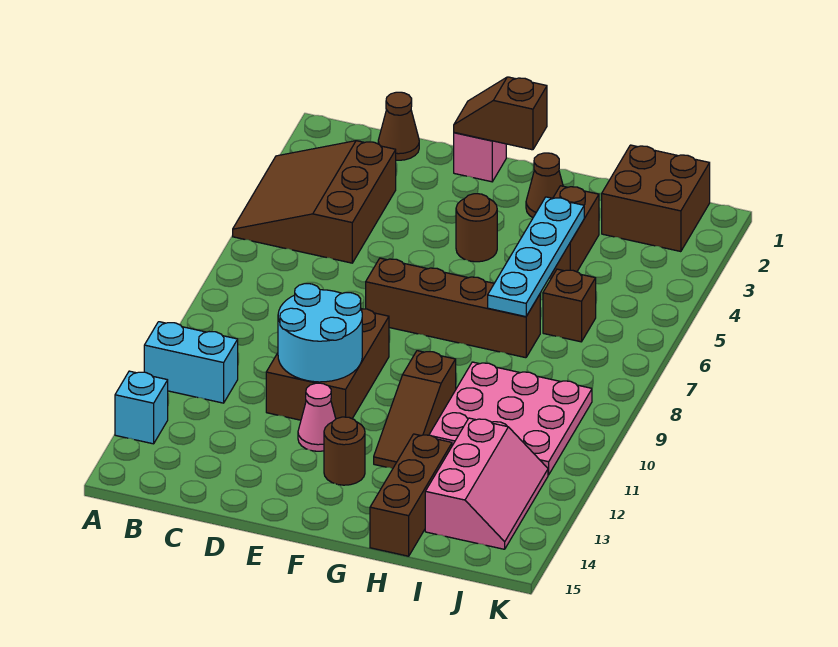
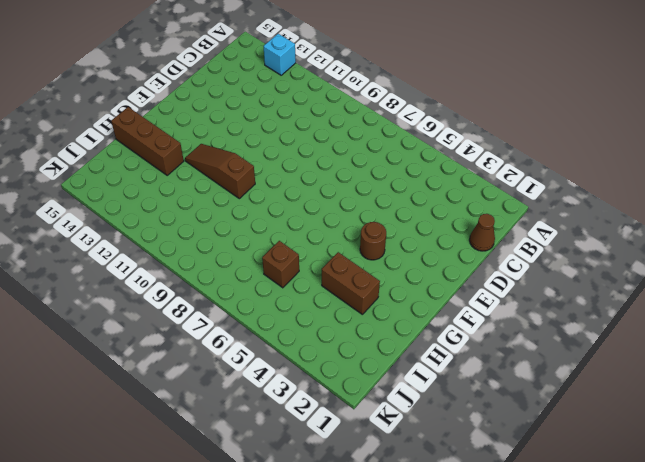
none -> brown slope A3:C5 level 1 top C
none -> cyan brick A11:B11 level 1
none -> brown brick D9:E11 level 1

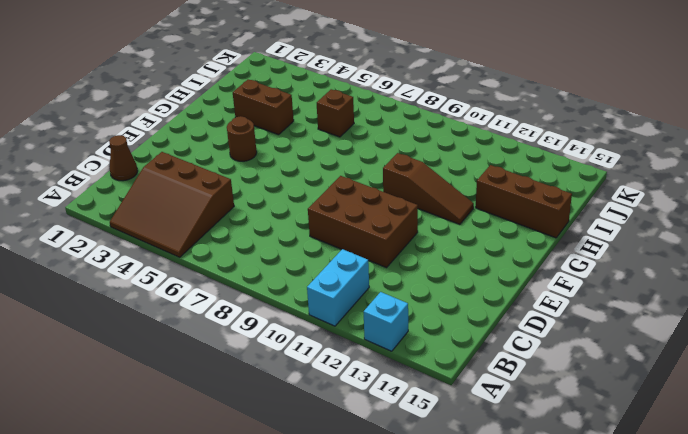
none -> pink brick E1 level 1
none -> brown brick E7:H7 level 1
none -> pink cone E12 level 1

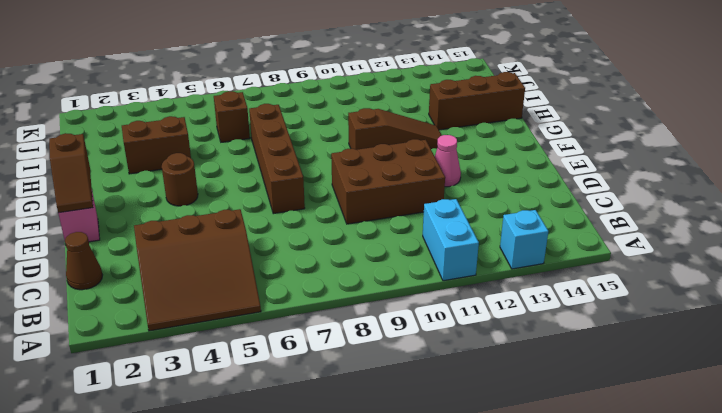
none -> brown round brick F13 level 1
none -> brown cone G2 level 1
none -> pink plate H9:J11 level 1

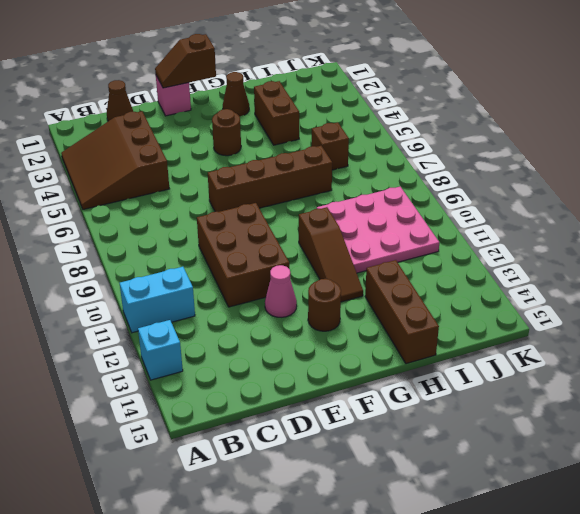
none -> brown brick I1:J2 level 1
none -> pink slope I12:J14 level 1 top I
none -> cyan round brick D10:E11 level 2

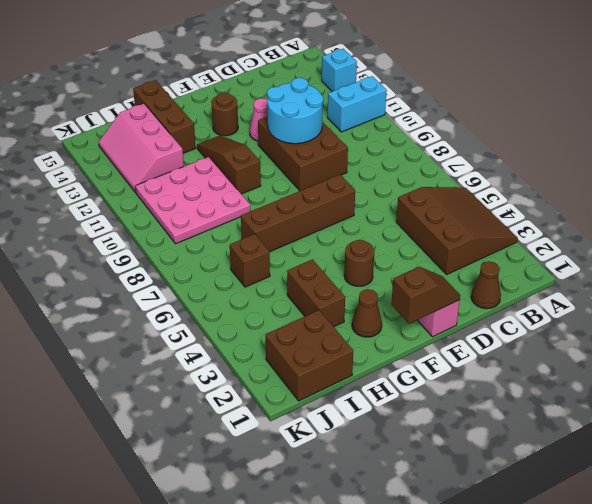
none -> cyan plate H4:H7 level 2

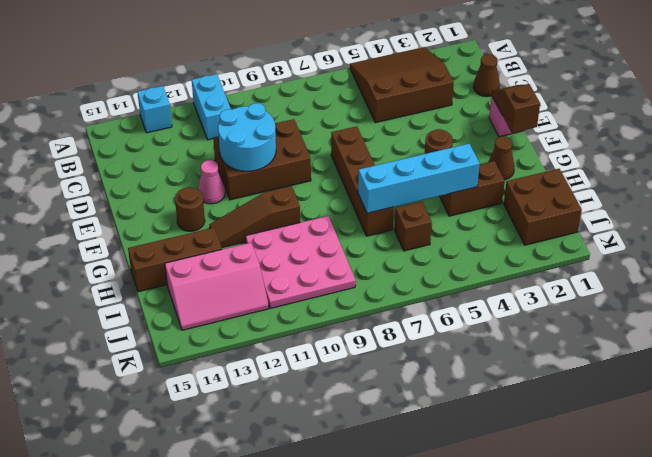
cyan brick H4:H7 level 2 -> cyan plate H4:H7 level 2

